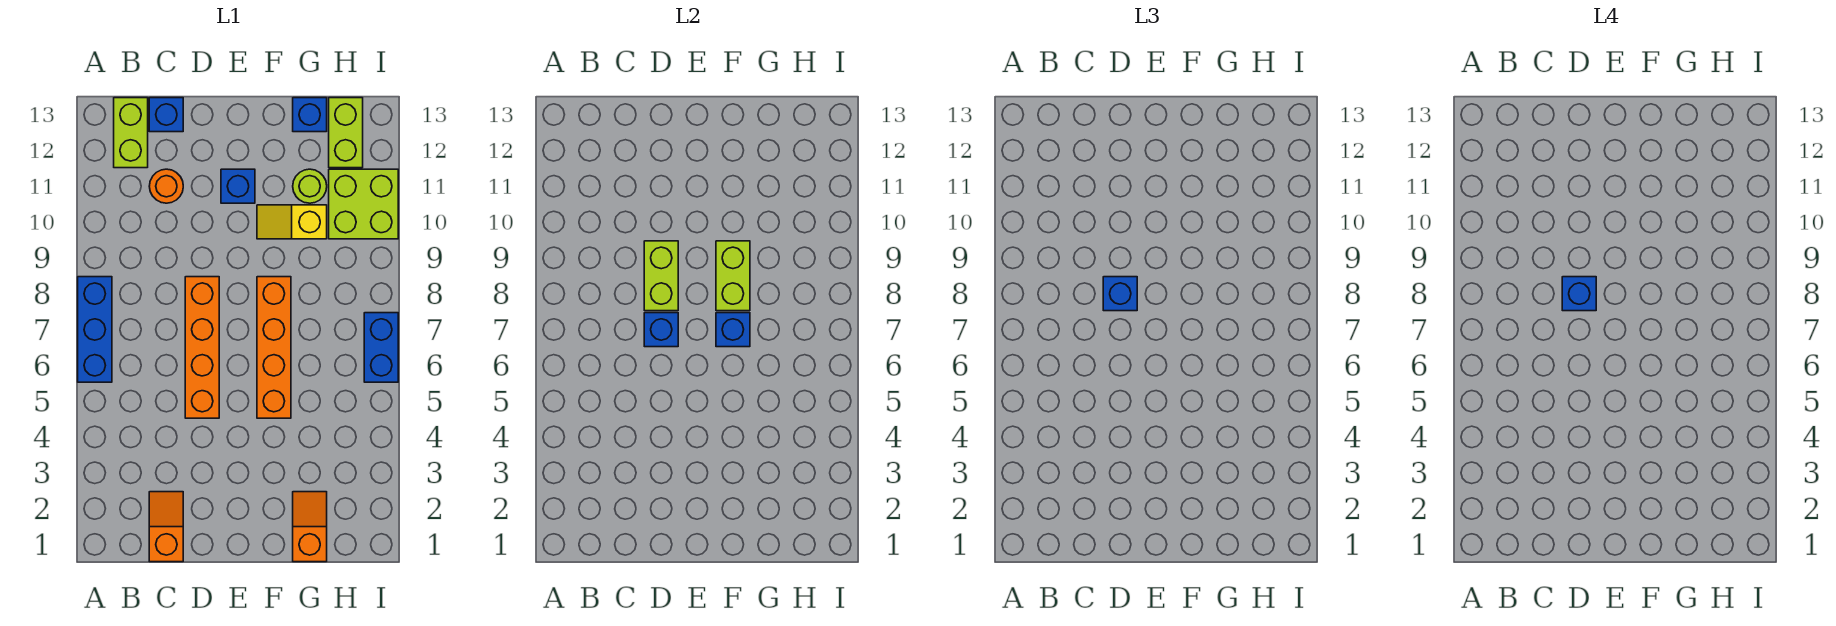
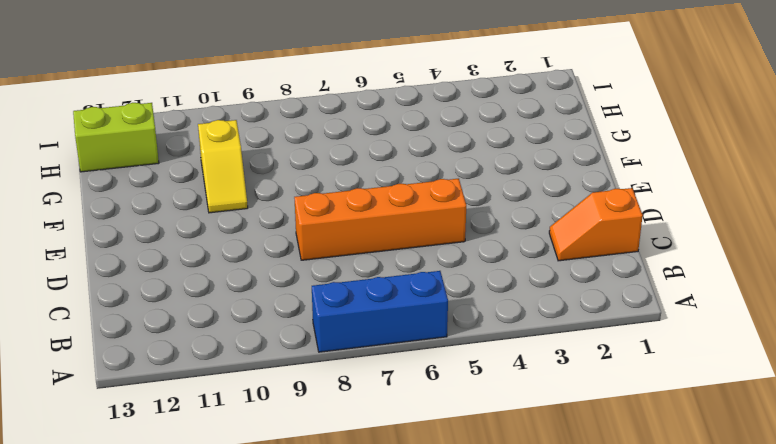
none -> lime brick B12:B13 level 1
none -> orange round brick C11 level 1
none -> blue brick C13 level 1

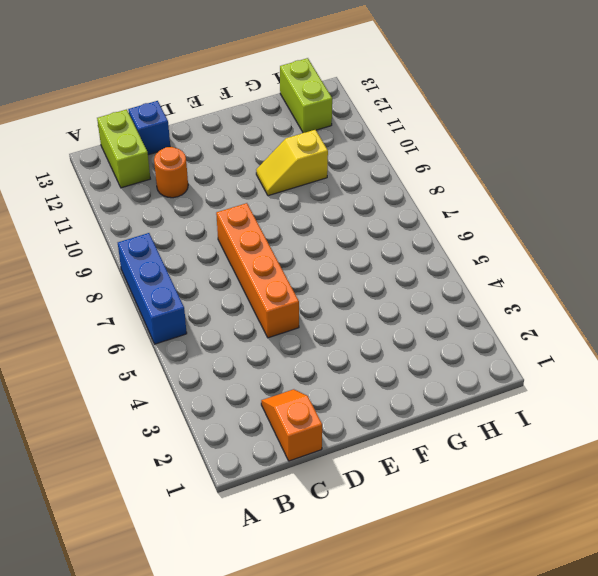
none -> blue brick E11 level 1
none -> orange brick F5:F8 level 1
none -> orange slope G1:G2 level 1 top 1

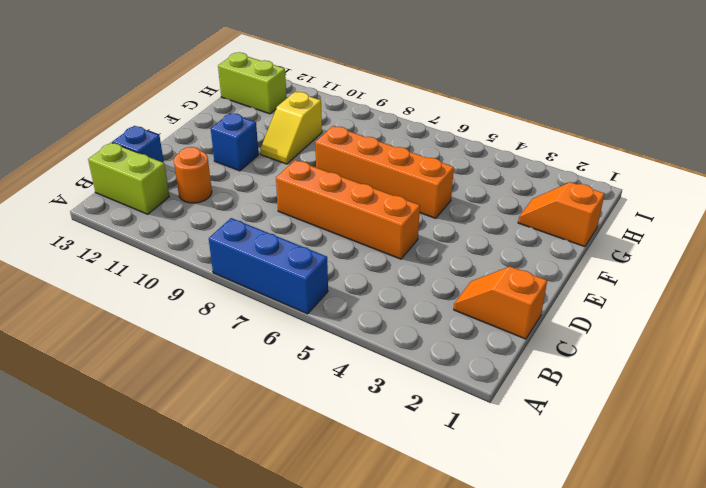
none -> lime round brick G11 level 1
none -> blue brick G13 level 1
none -> lime brick H10:I11 level 1

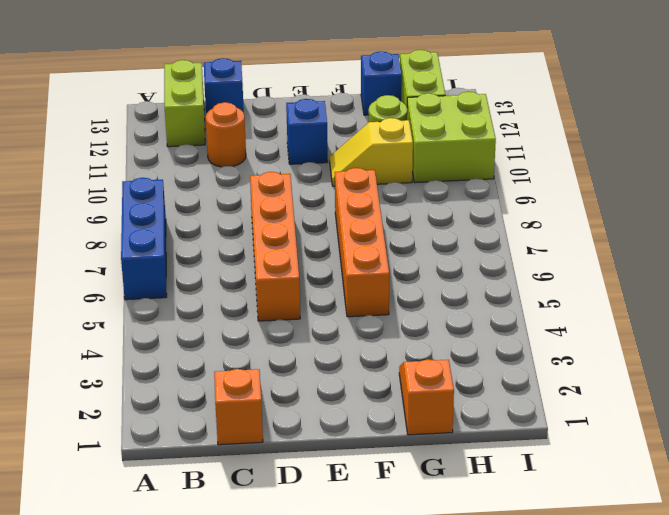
none -> blue brick I6:I7 level 1
none -> blue brick D7 level 2
none -> lime brick D8:D9 level 2

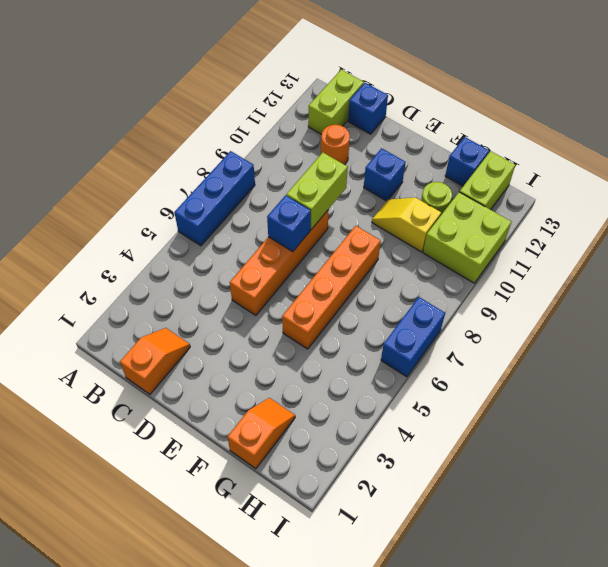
none -> blue brick F7 level 2
none -> lime brick F8:F9 level 2
none -> blue brick D8 level 3

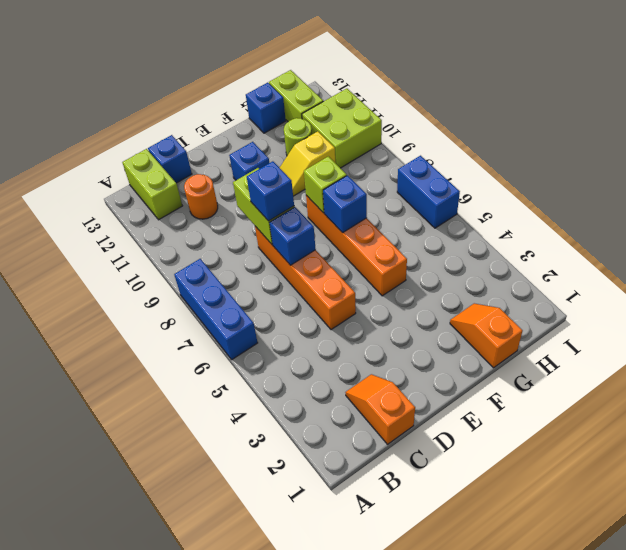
lime brick F8 level 2 -> lime brick F8:F9 level 2
none -> blue brick D8 level 4

